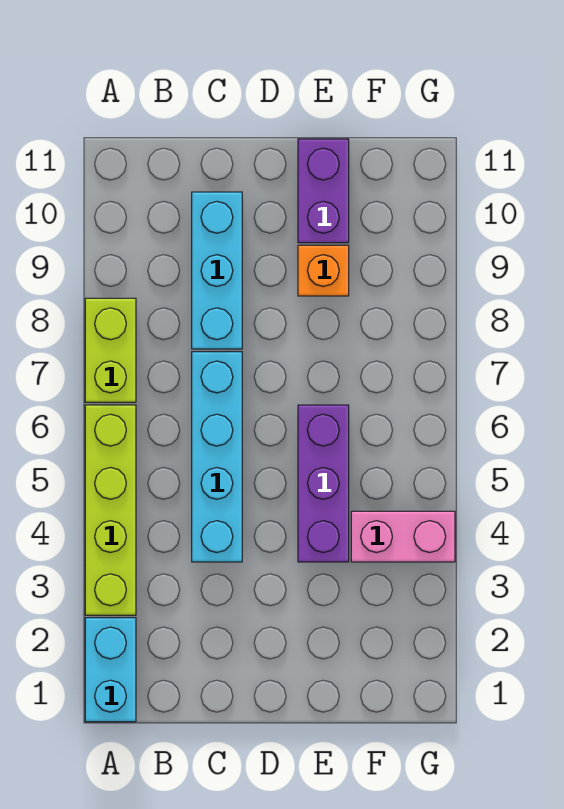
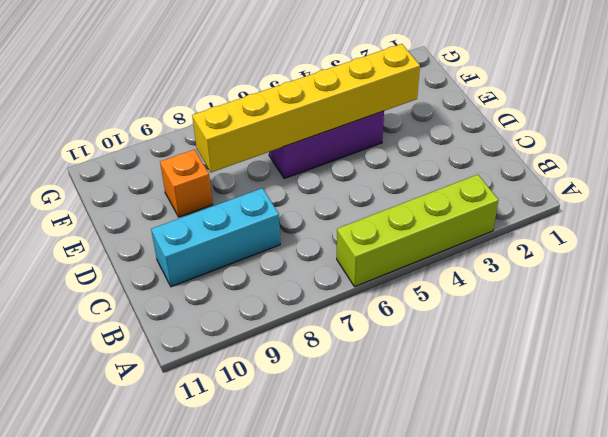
yellow brick E3:E8 level 2 -> none
none -> cyan brick A1:A2 level 1
none -> lime brick A7:A8 level 1

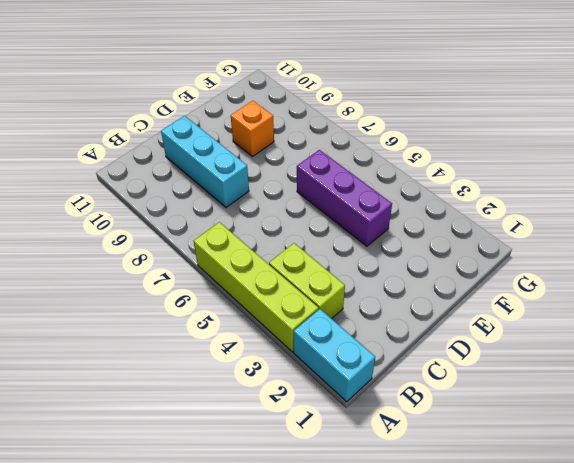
lime brick B3:B4 level 1 -> lime brick A7:A8 level 1
none -> cyan brick C4:C7 level 1
none -> purple brick E10:E11 level 1

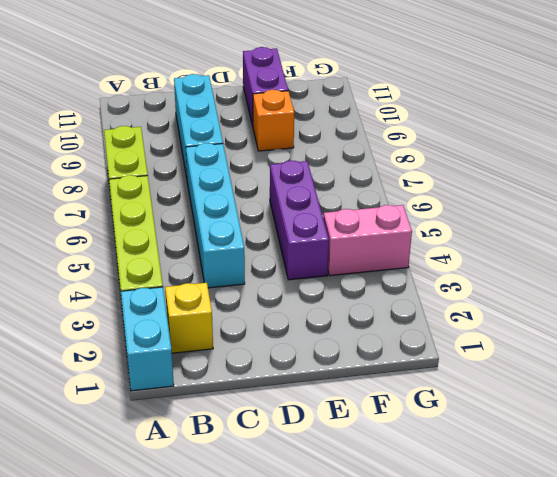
yellow brick B2 level 1 -> none

